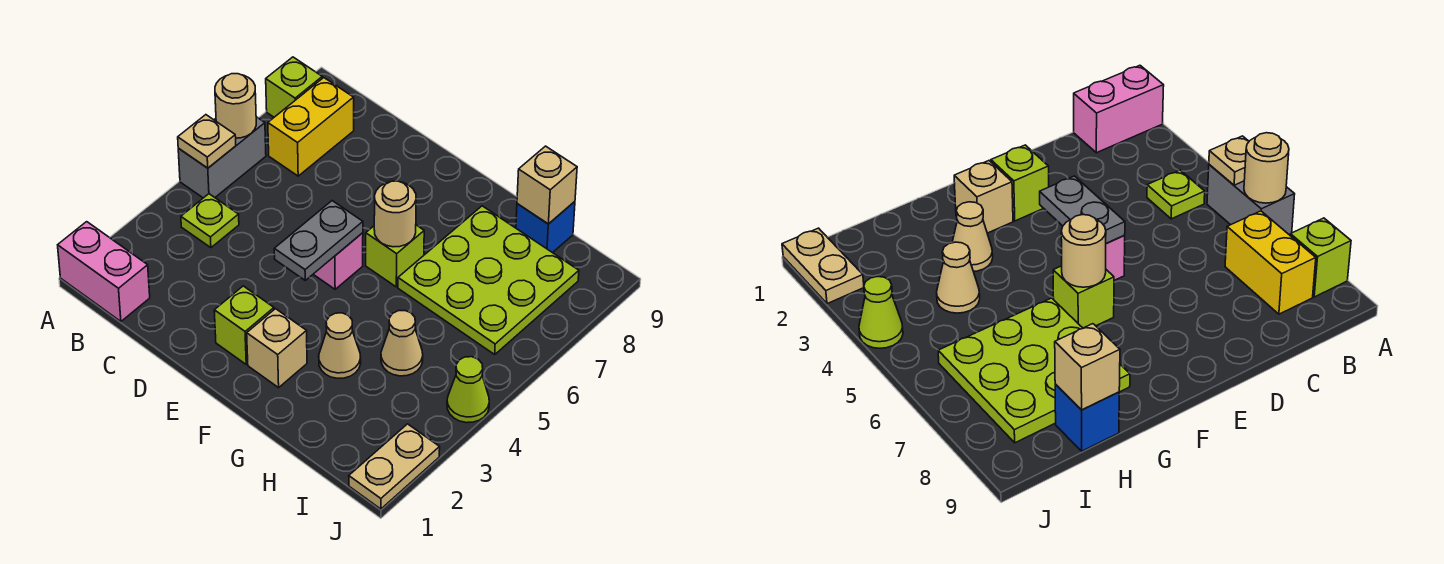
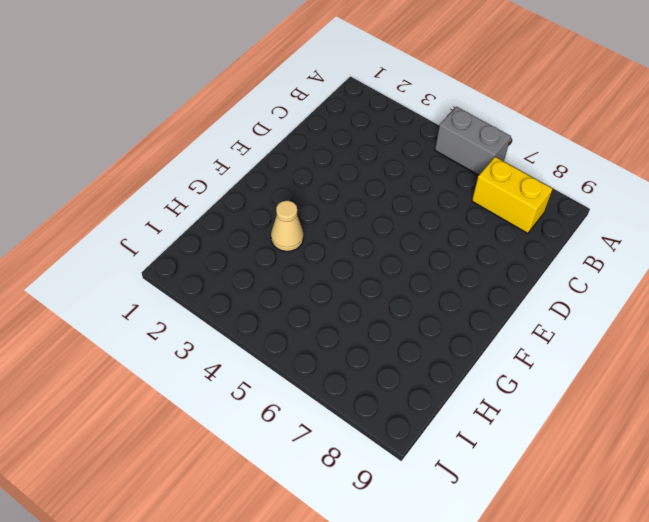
none -> pink brick A1:B1 level 1
none -> lime brick A8 level 1
none -> lime plate B4 level 1

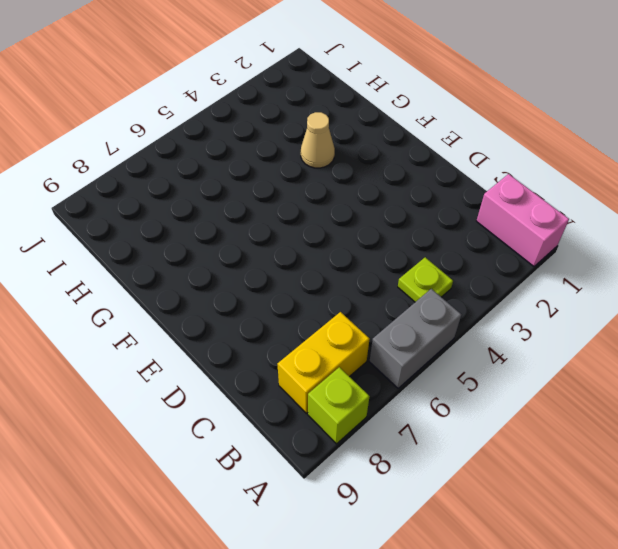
none -> lime brick E2 level 1
none -> pink brick E5 level 1
none -> tan brick F2 level 1

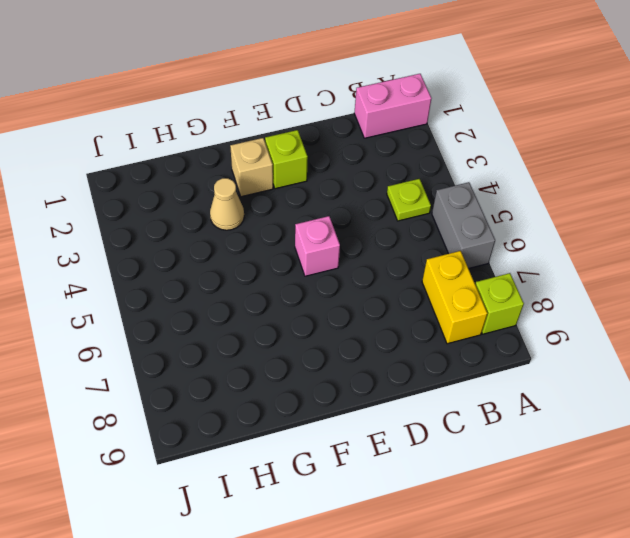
none -> lime brick F6 level 1
none -> lime plate G6:I8 level 1
none -> tan cone H4 level 1

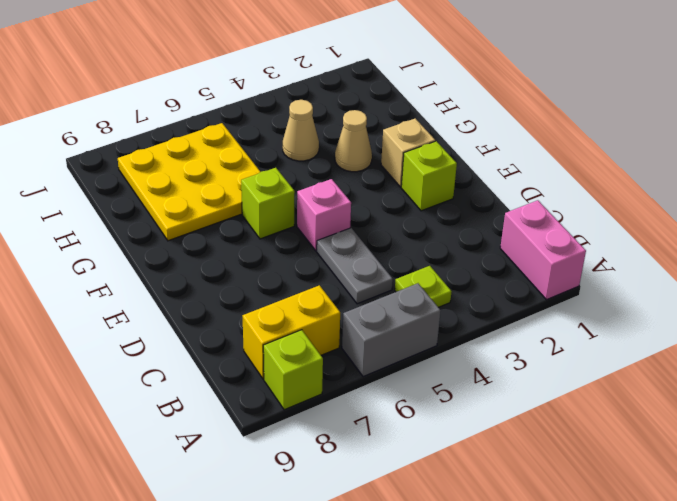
grey plate C5:D5 level 1 -> grey plate E4:E5 level 2
yellow plate G6:I8 level 1 -> lime plate G6:I8 level 1
none -> blue brick H9 level 1
none -> tan plate J1:J2 level 1
none -> lime cone J4 level 1

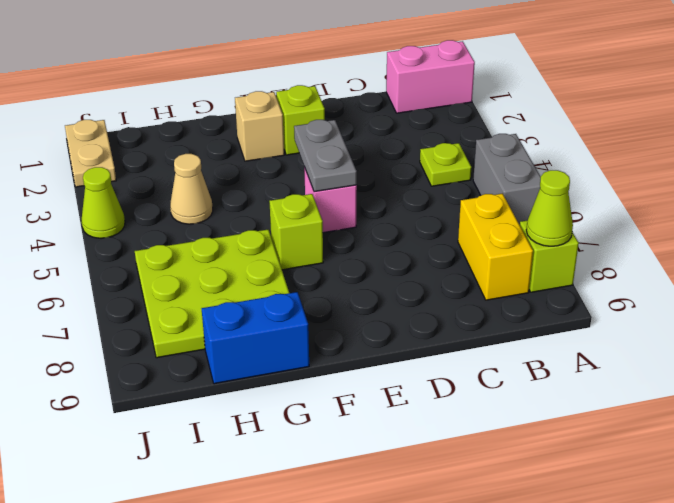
lime cone A8 level 2 -> none
blue brick G9:H9 level 1 -> blue brick H9 level 1
none -> tan cone G3 level 1
none -> tan plate A5 level 2
none -> tan round brick A6 level 2

